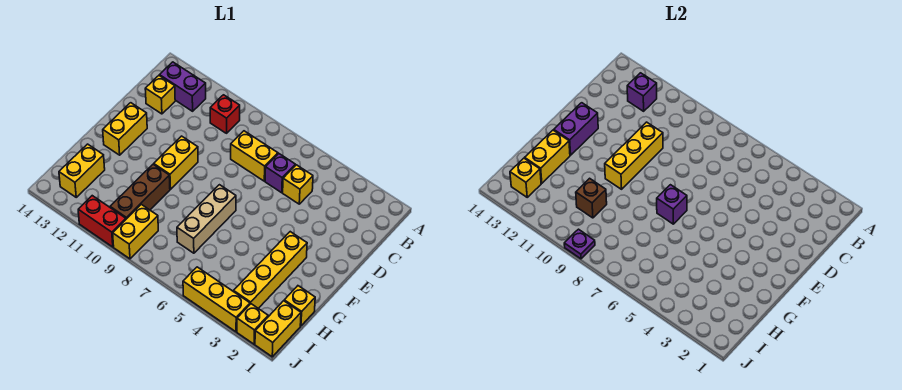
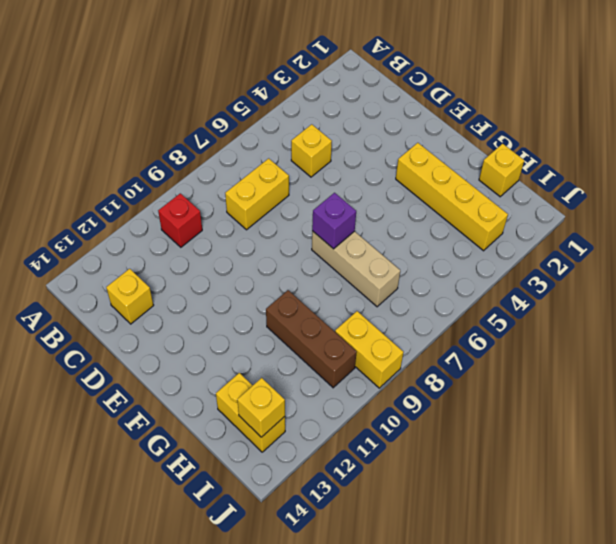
none -> purple brick B12:B13 level 1
none -> purple brick C6 level 1
none -> yellow brick E10:F10 level 1

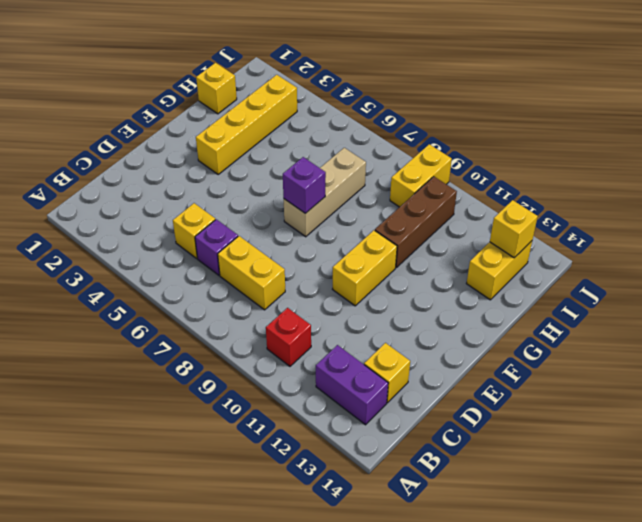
none -> yellow brick E13:F13 level 1
none -> yellow brick I1:J1 level 1
none -> yellow brick J2 level 1

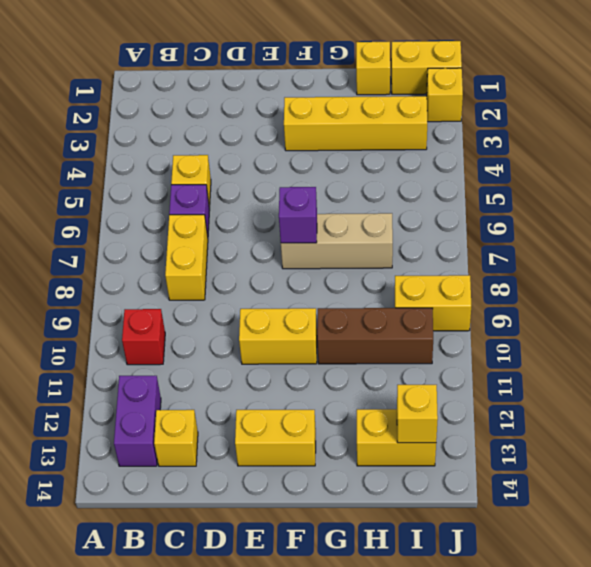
none -> yellow brick J3:J5 level 1
none -> red brick J10:J11 level 1
none -> purple brick B12 level 2

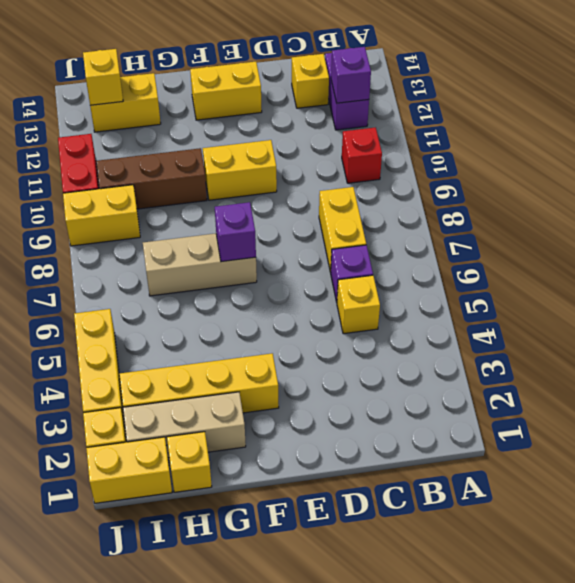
tan brick G2:I2 level 1 -> none
none -> yellow brick D10:F10 level 2
none -> purple brick E13:F13 level 2
none -> yellow brick G13:H13 level 2

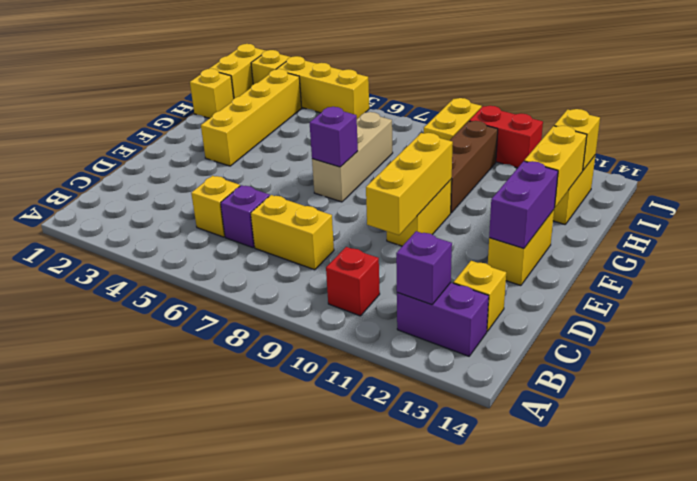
none -> brown brick H10 level 2
none -> purple plate J9 level 2

